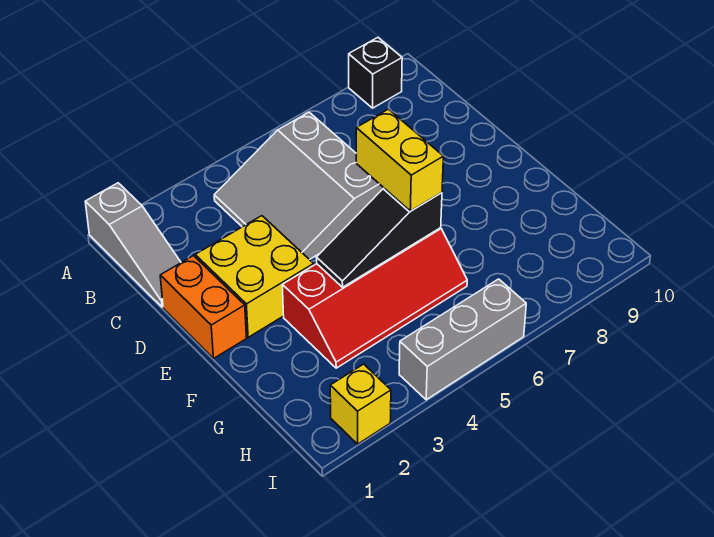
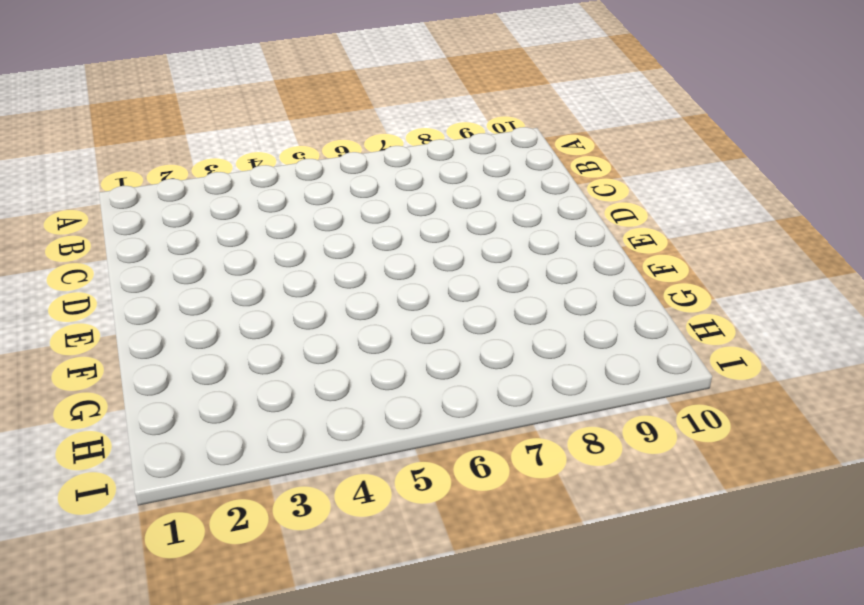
none -> grey slope A1:C1 level 1 top A
none -> black brick A9 level 1

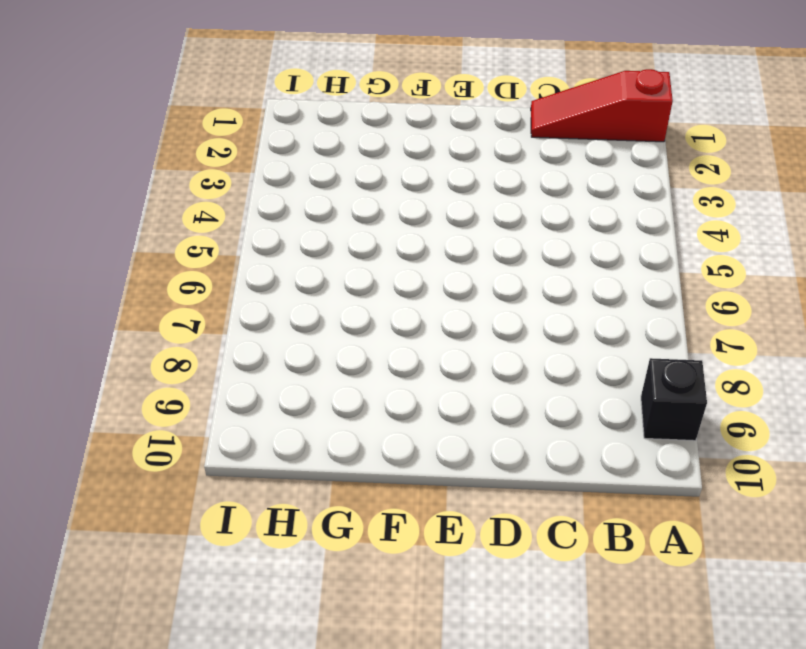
red slope A1:C1 level 1 top A -> grey slope A1:C1 level 1 top A
none -> grey slope B4:D6 level 1 top 6
none -> orange brick D1:E1 level 1

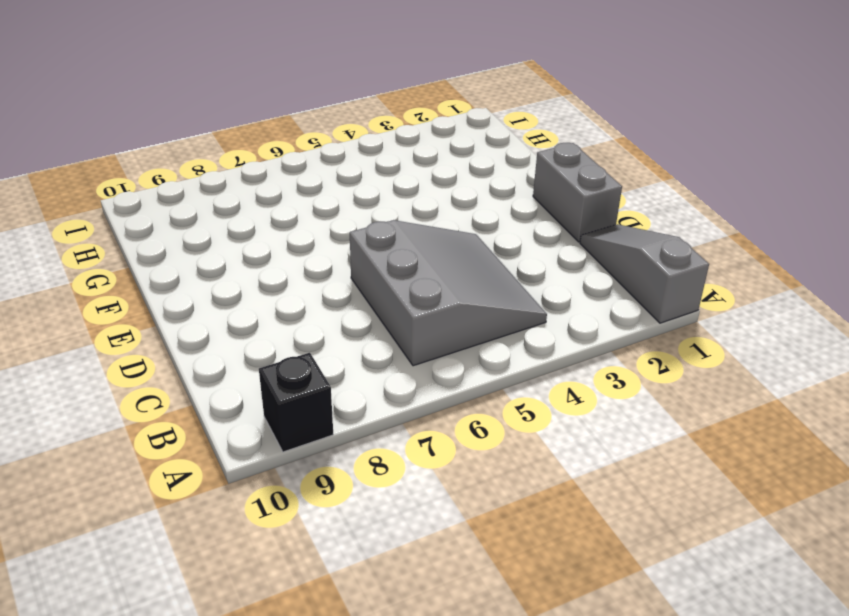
grey brick D1:E1 level 1 -> orange brick D1:E1 level 1
none -> yellow brick D2:E3 level 1
none -> red slope F3:G6 level 1 top F

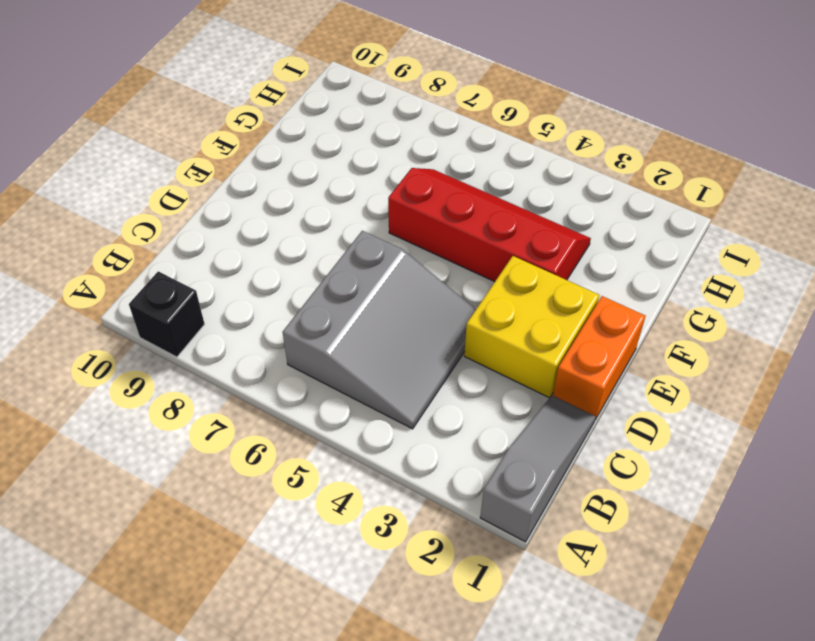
none -> yellow brick I2 level 1
none -> grey brick I4:I6 level 1

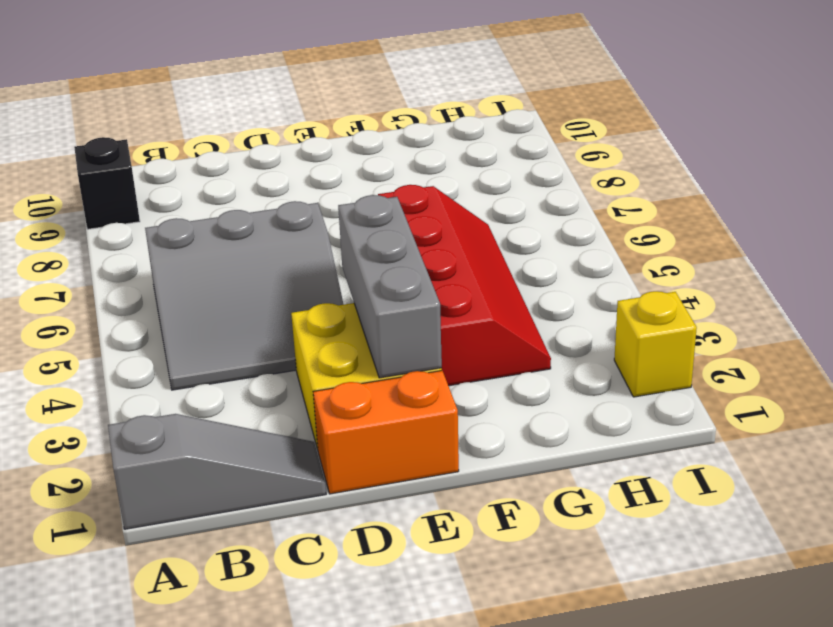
grey brick E2:E4 level 2 -> grey brick I4:I6 level 1
none -> black slope F4:F6 level 2 top 6
none -> yellow brick E6:F6 level 3

